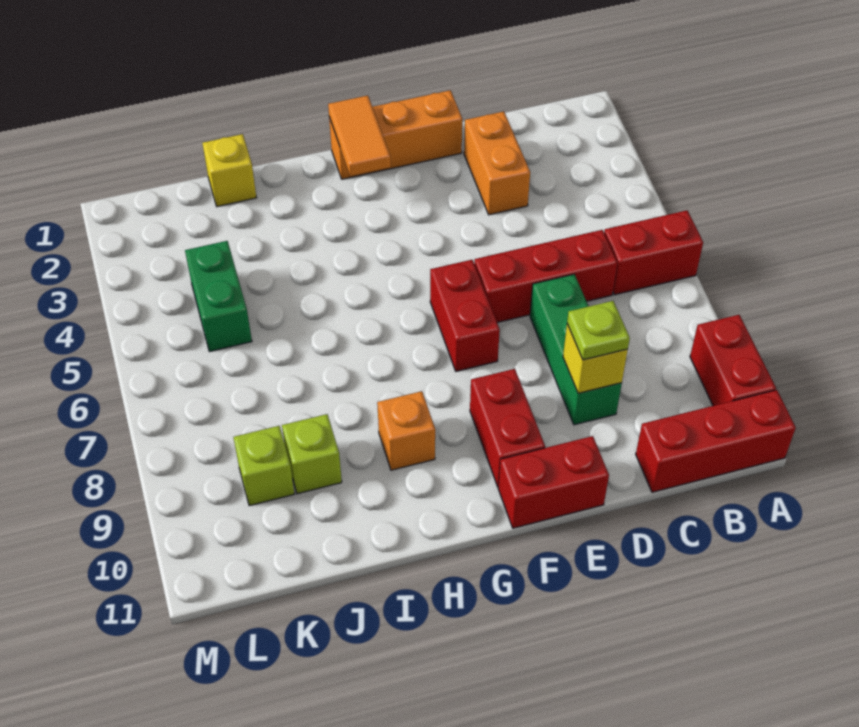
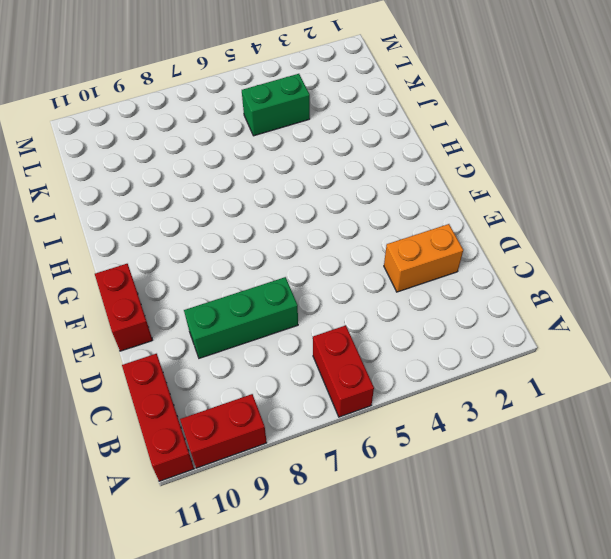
none -> red brick C6:E6 level 1
none -> orange brick E1:G1 level 1
none -> red brick F6:F7 level 1

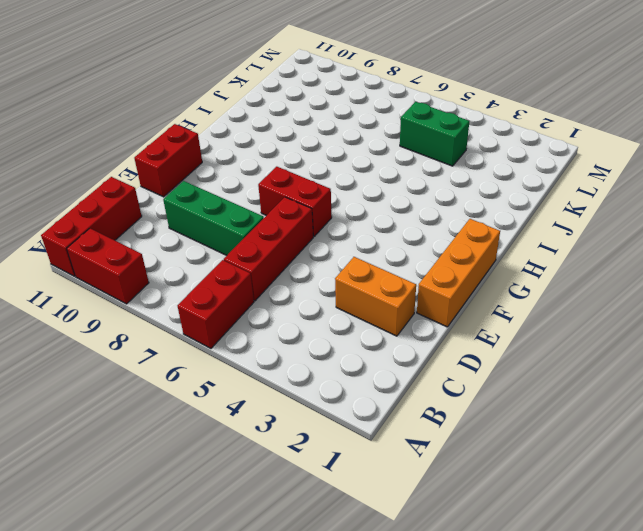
none -> red brick F9:F10 level 1
none -> orange brick H9 level 1
none -> yellow brick J1 level 1

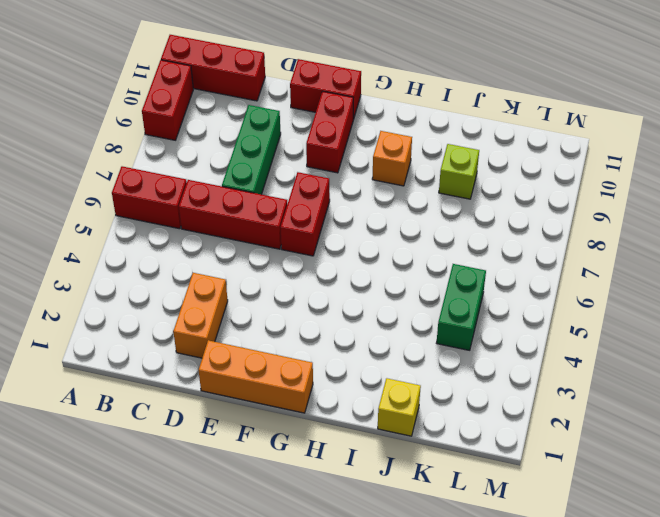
none -> lime brick K9 level 1
none -> yellow brick D9 level 2
none -> orange tile G1:G2 level 2

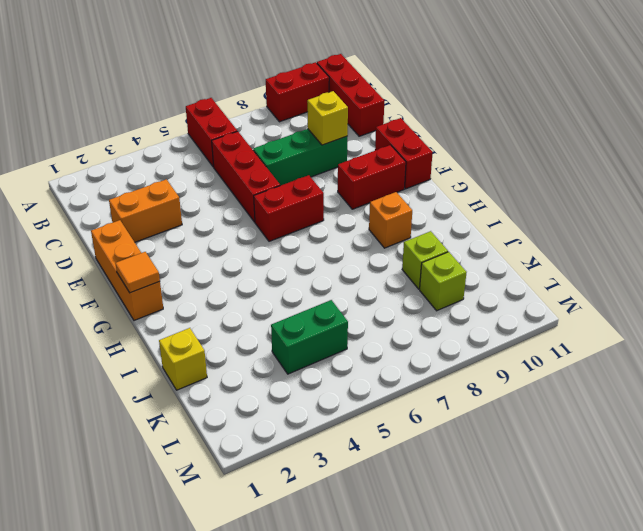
orange tile G1 level 2 -> orange tile G1:G2 level 2
none -> lime plate D9 level 3

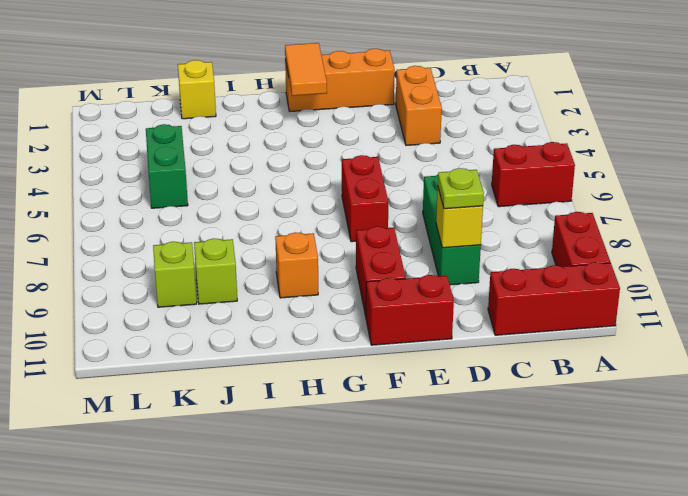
none -> red brick C6:E6 level 1

